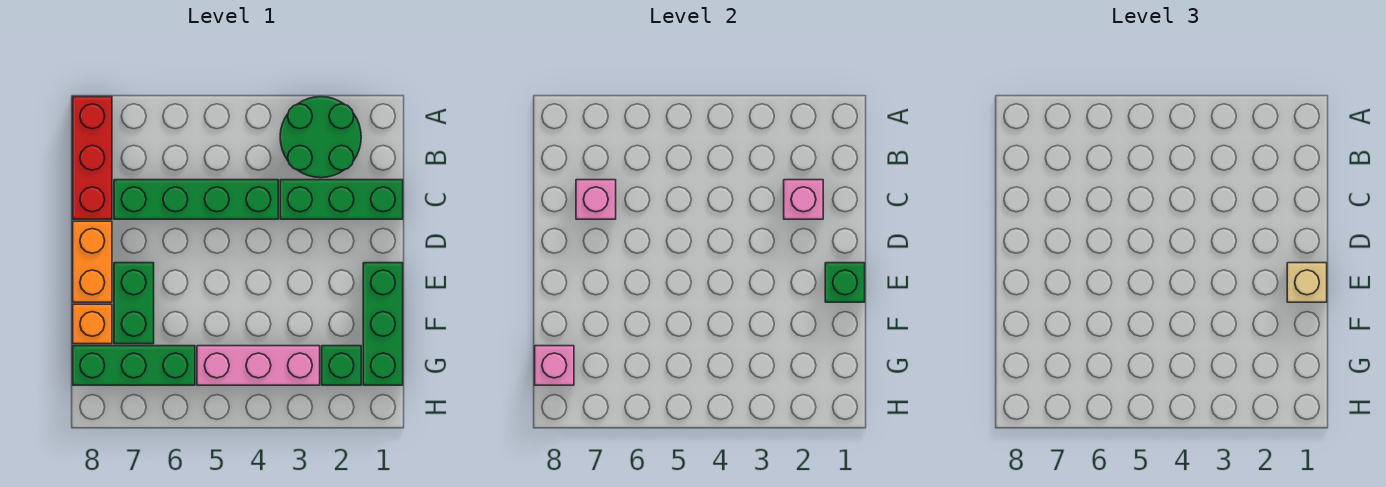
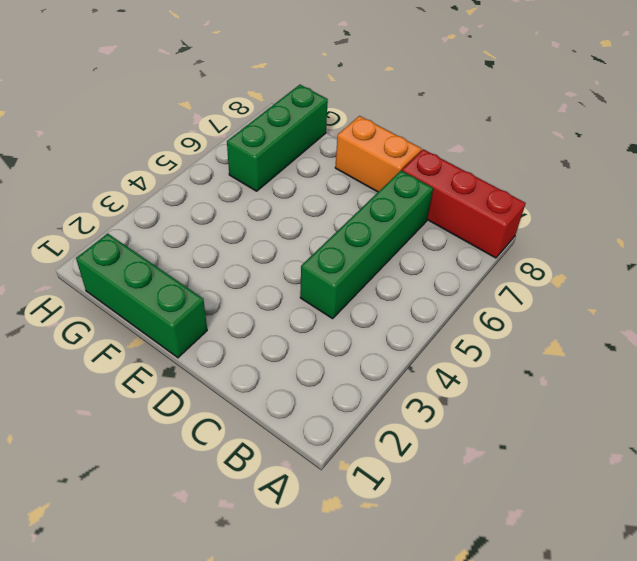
none -> green round brick A2:B3 level 1
none -> green brick C1:C3 level 1
none -> green brick E7:F7 level 1

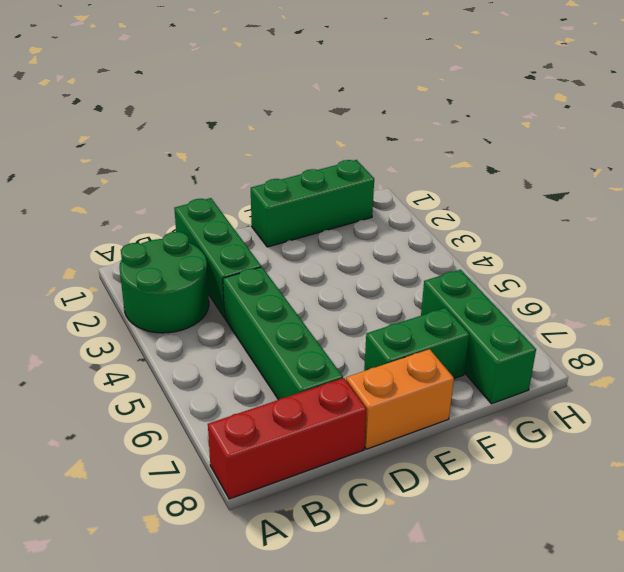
none -> orange brick F8 level 1
none -> green brick G2 level 1
none -> pink brick G3:G5 level 1

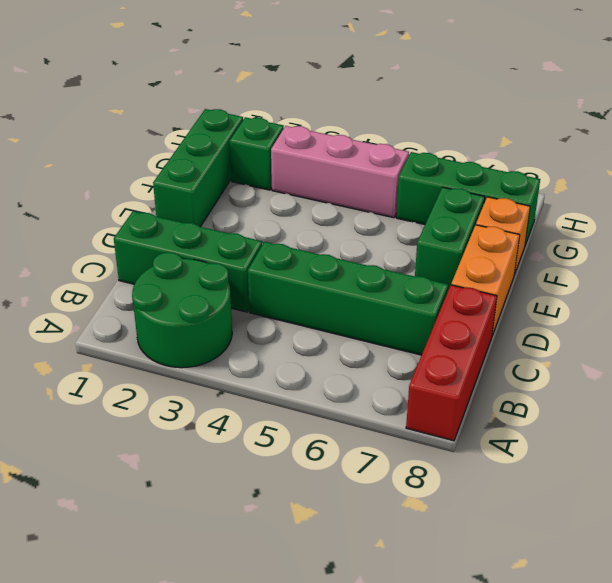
none -> pink brick C2 level 2
none -> pink brick C7 level 2
none -> green brick E1 level 2

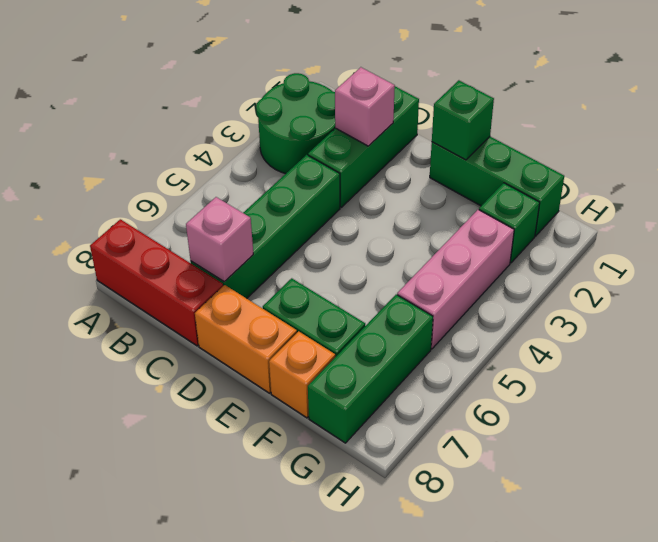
none -> pink brick G8 level 2
none -> tan brick E1 level 3

